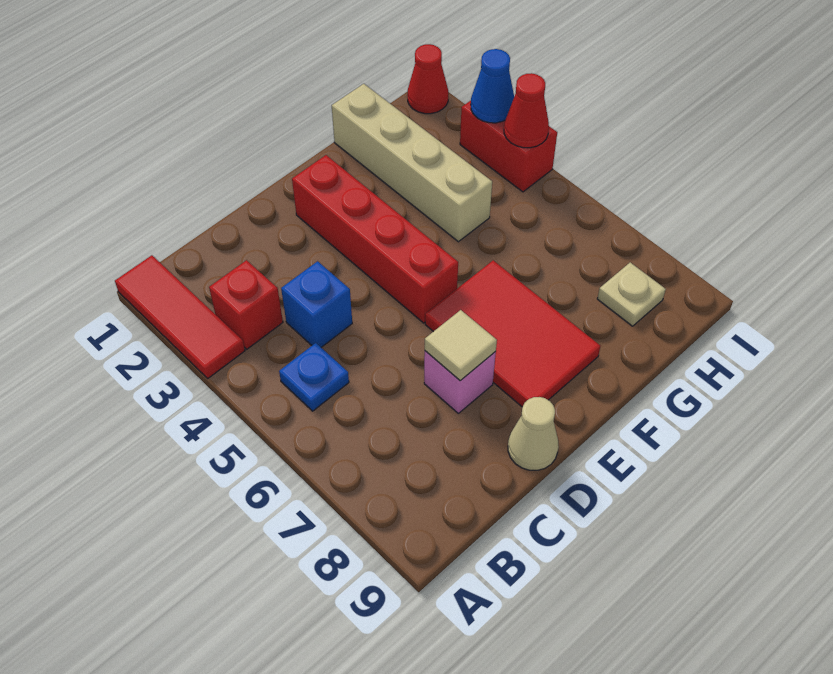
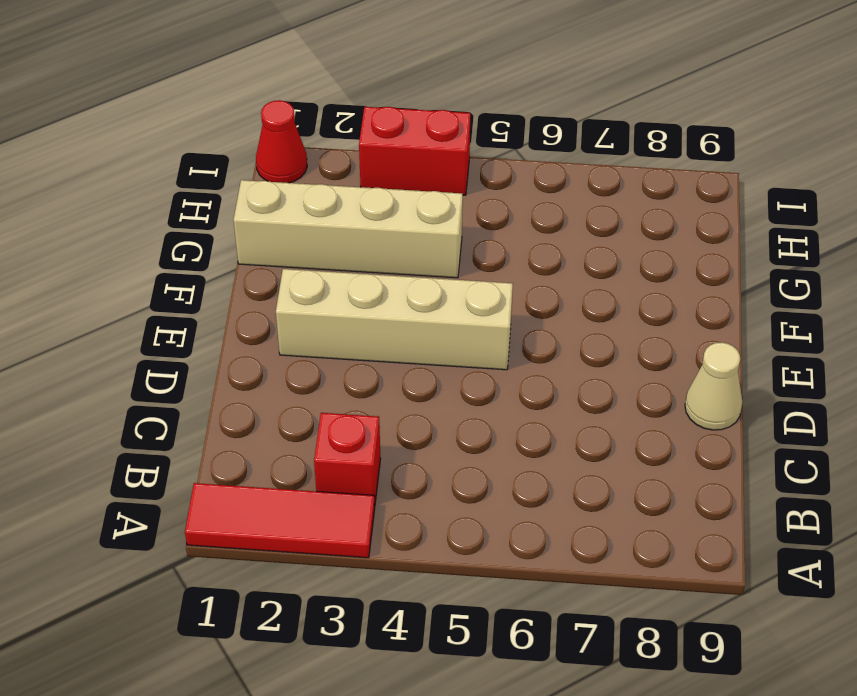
tan brick E2:E5 level 1 -> red brick E2:E5 level 1
none -> blue plate B5 level 1
none -> blue brick C4 level 1
none -> pink brick D7 level 1

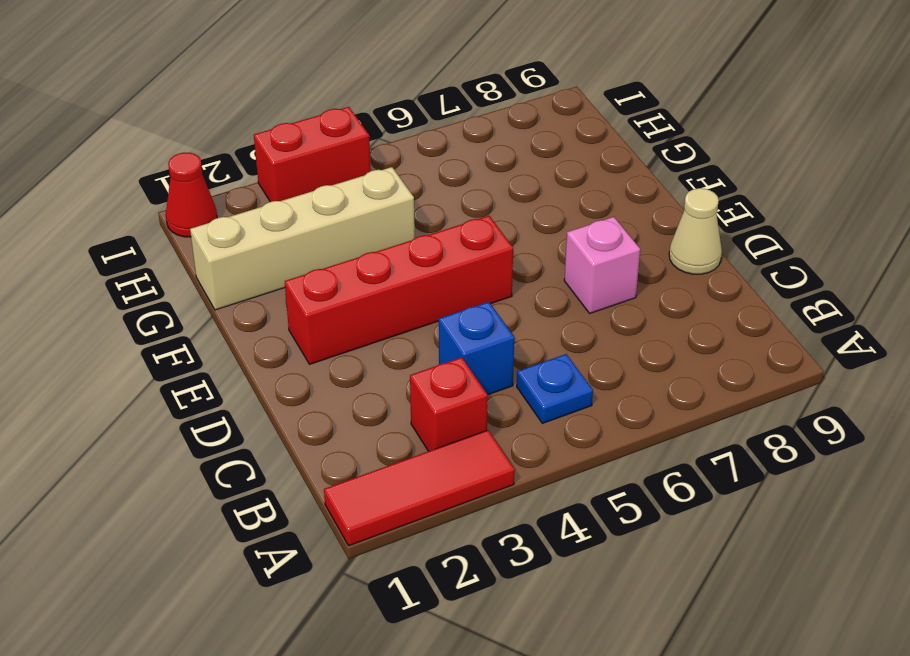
none -> red tile E6:F8 level 1
none -> tan plate H8 level 1
none -> tan tile D7 level 2

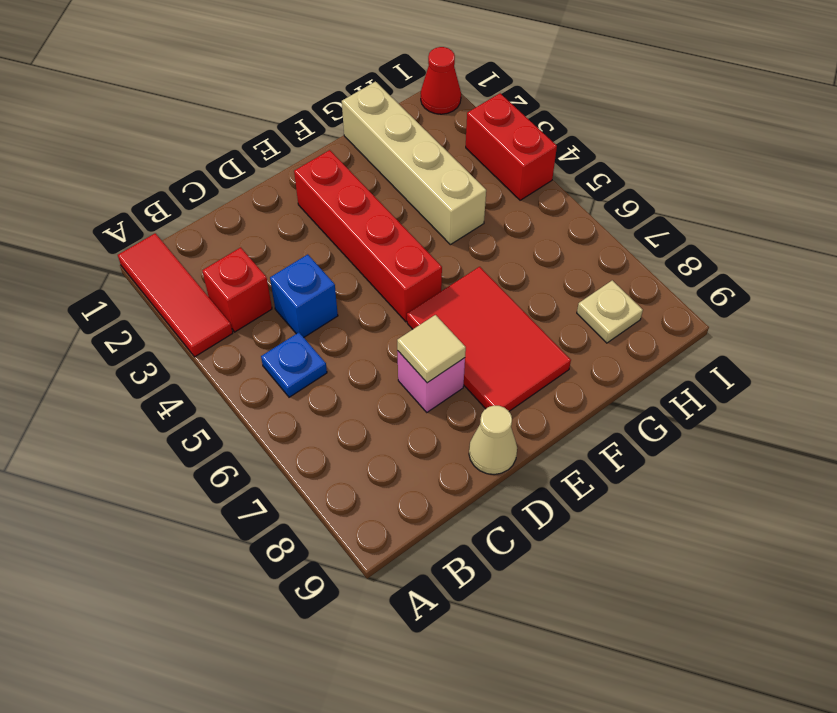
none -> blue cone I3 level 2
none -> red cone I4 level 2

